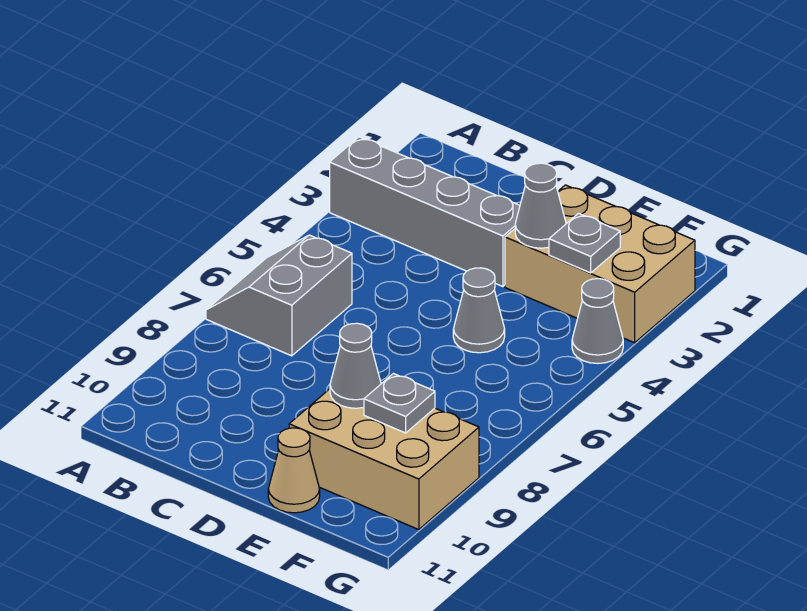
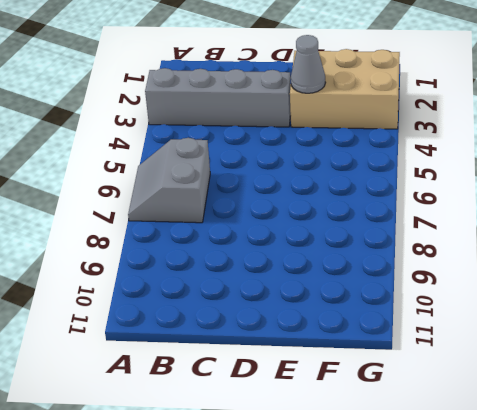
none -> grey cone E5 level 1
none -> tan brick E9:G10 level 1

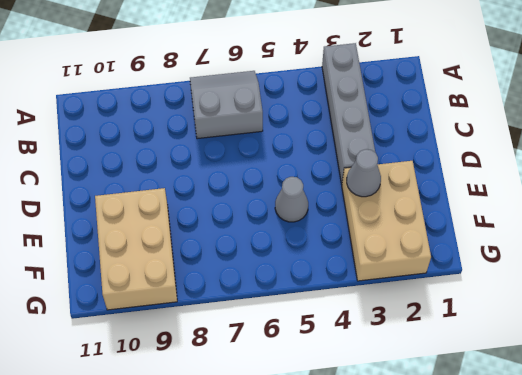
none -> tan cone E11 level 1
none -> grey cone G4 level 1

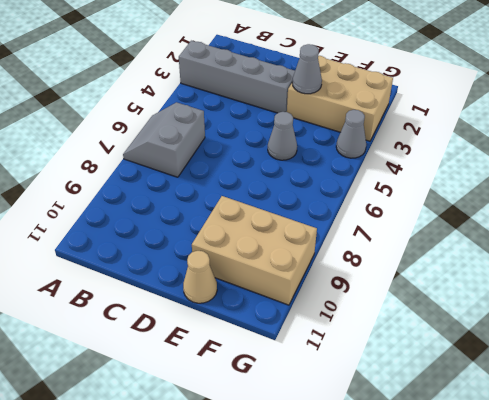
none -> grey cone E9 level 2
none -> grey plate F3 level 2

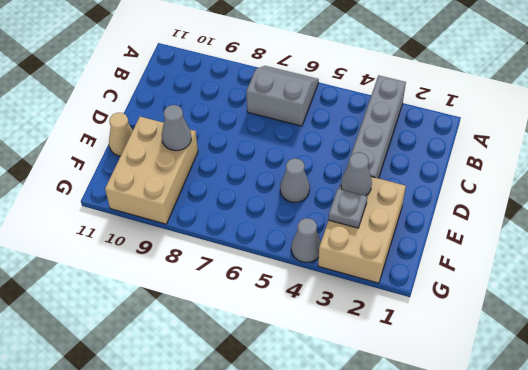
none -> grey plate F9 level 2

